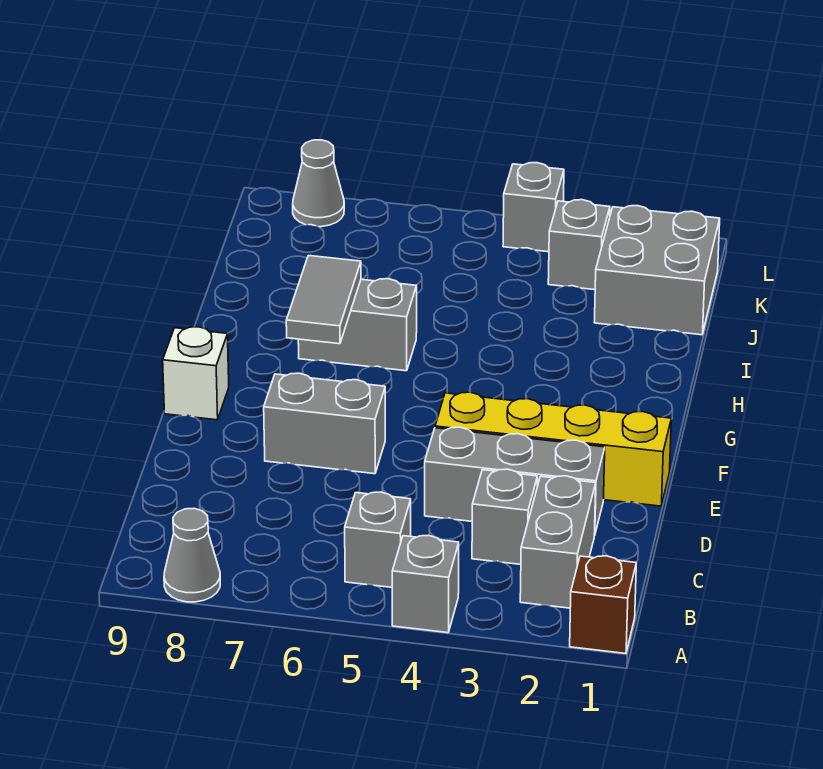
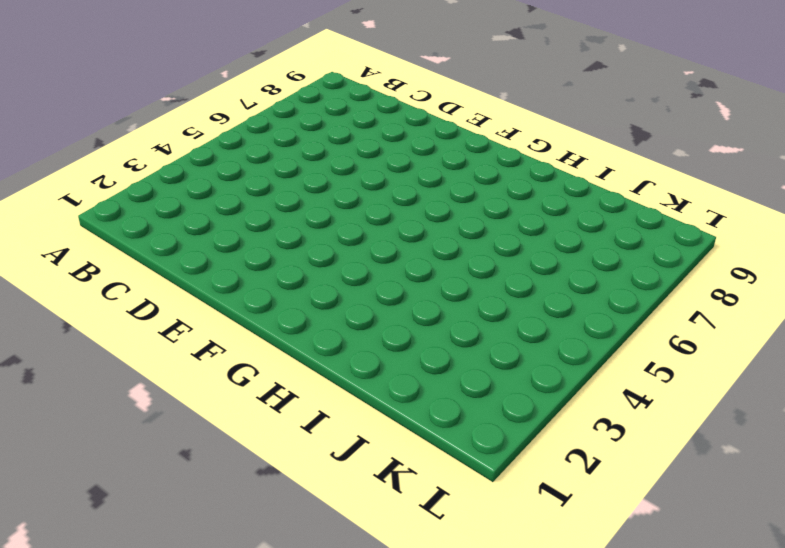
none -> brown brick A1 level 1
none -> grey brick A4 level 1
none -> grey cone A8 level 1

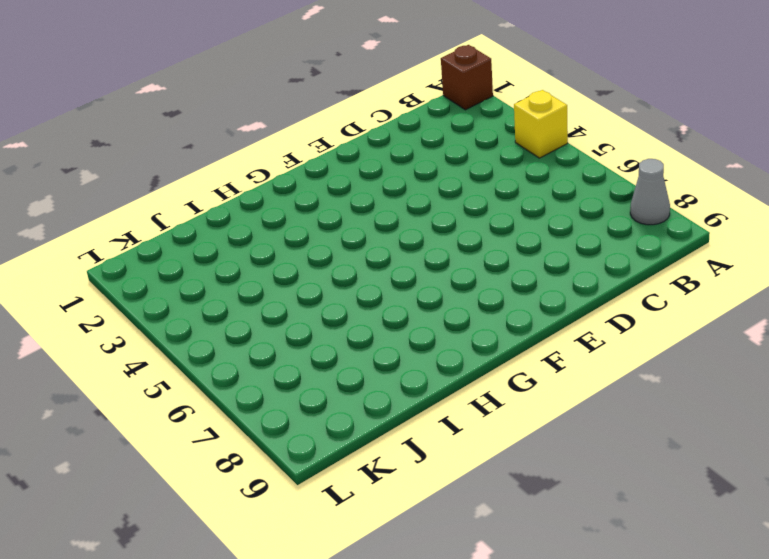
yellow brick A4 level 1 -> grey brick A4 level 1
none -> grey brick B2:C2 level 1
none -> grey brick B5 level 1
none -> grey brick C3 level 1

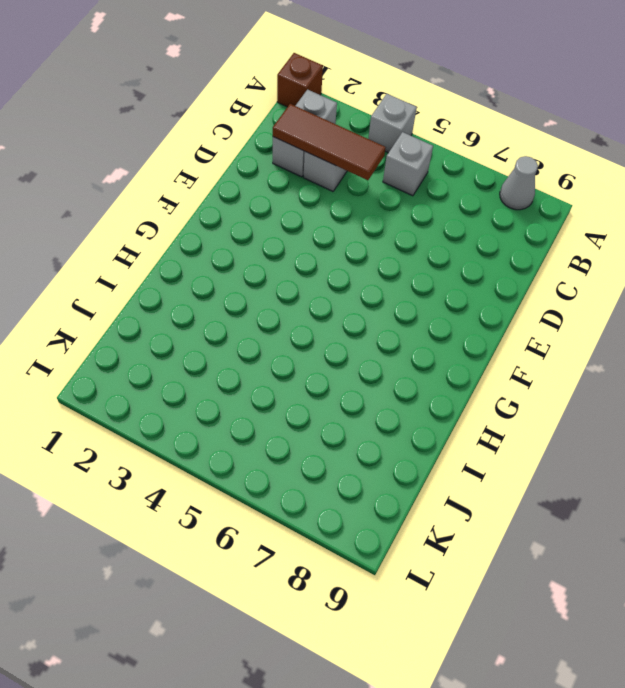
brown tile C2:C4 level 2 -> none
none -> grey brick D2:D4 level 1
none -> yellow brick E1:E4 level 1
none -> grey brick E6:E7 level 1

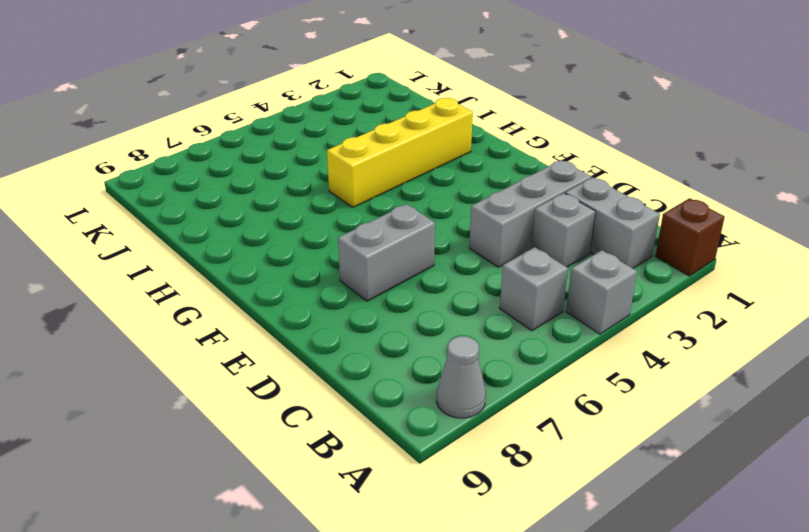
yellow brick H2:H5 level 1 -> yellow brick E1:E4 level 1
none -> white brick F9 level 1
none -> grey brick H6:H7 level 1
none -> grey brick J1:K2 level 1

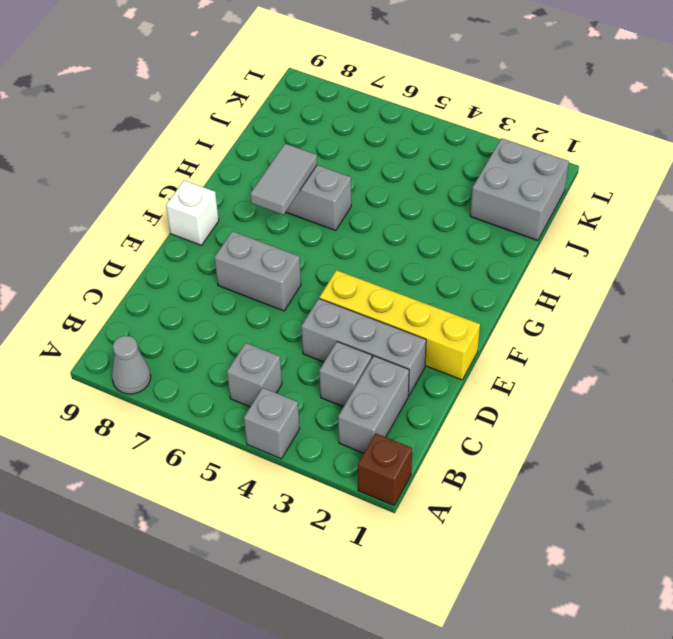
none -> grey brick K3 level 1
none -> grey brick L4 level 1
none -> grey cone L8 level 1

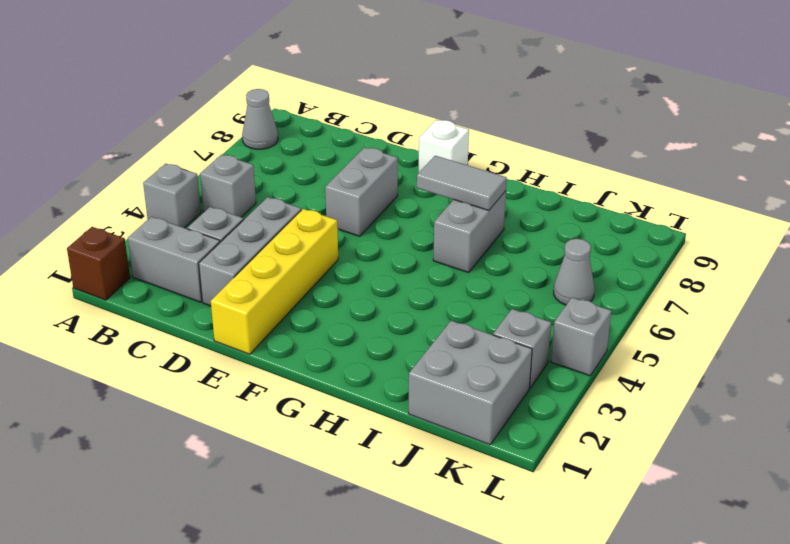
grey cone K6 level 1 -> grey cone L8 level 1

